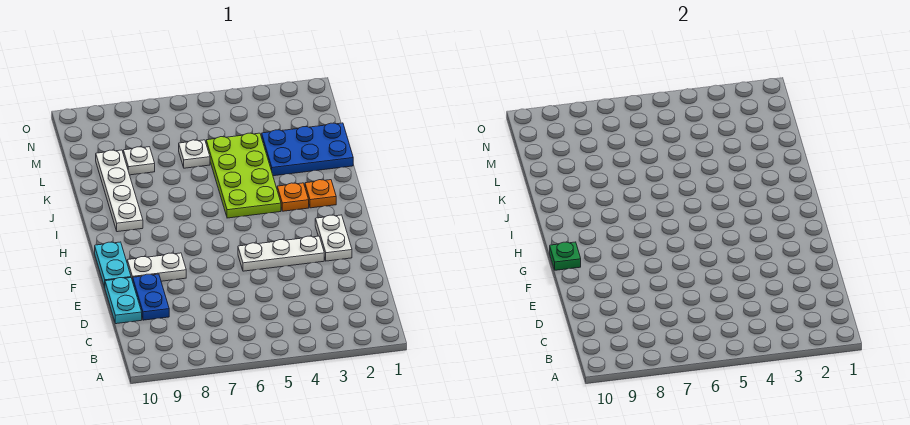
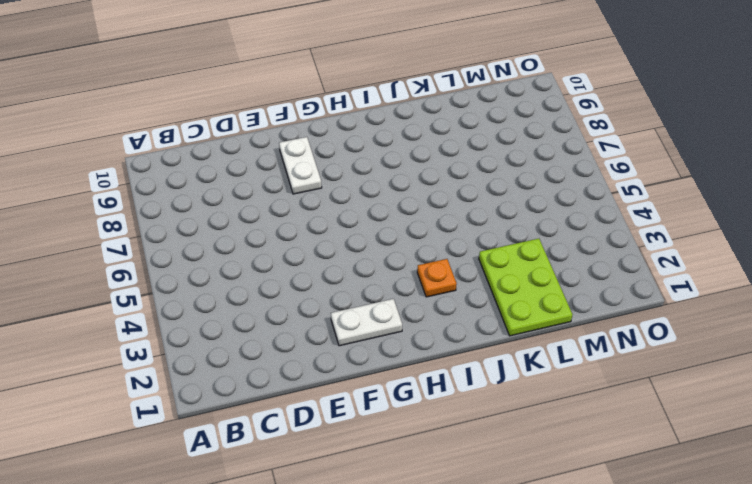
lime plate K1:L3 level 1 -> blue plate K1:L3 level 1
none -> blue plate D9:E9 level 1
none -> cyan plate D10:E10 level 1
none -> white plate F3:F5 level 1

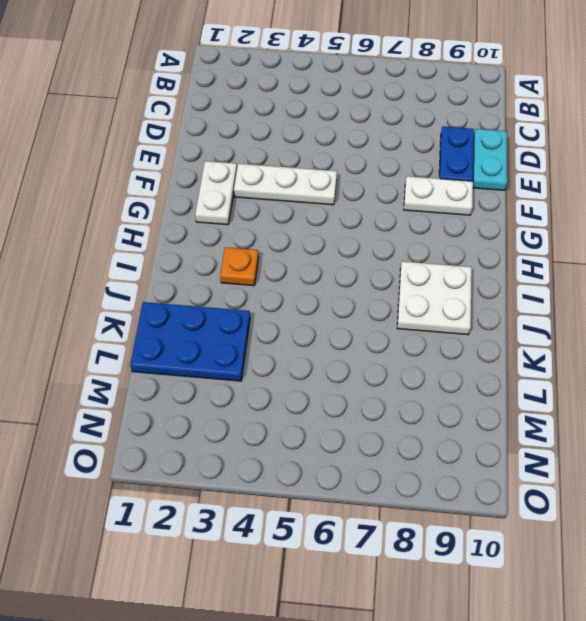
white plate I8:J9 level 1 -> white plate I9:L9 level 1
none -> cyan plate F10:G10 level 1
none -> orange plate I2 level 1
none -> lime plate I4:L5 level 1

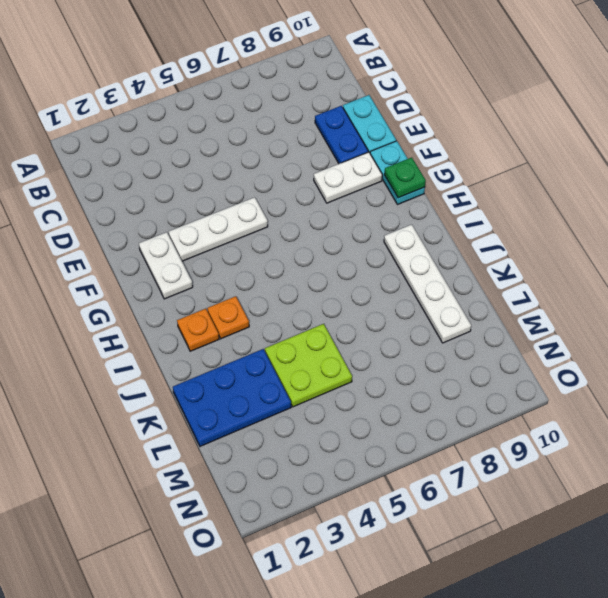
lime plate K4:L5 level 1 -> lime plate I4:L5 level 1
none -> white plate L6 level 1
none -> white plate L8 level 1

